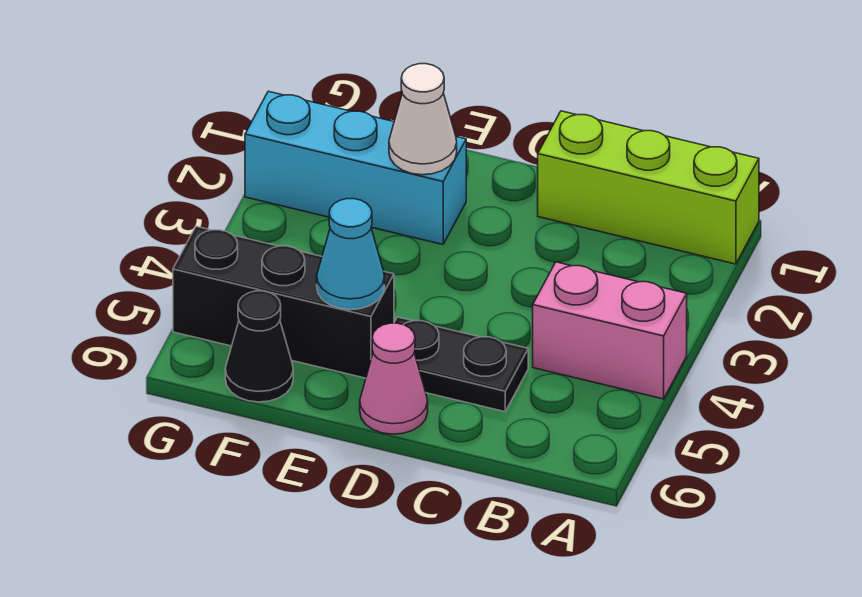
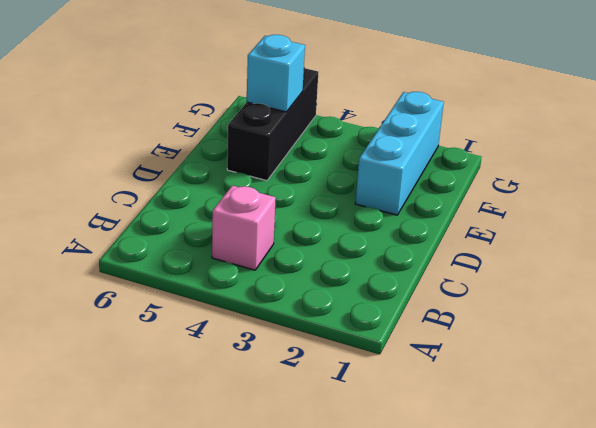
pink brick B4 level 1 -> pink brick A4:B4 level 1
cyan brick F5 level 2 -> none
none -> lime brick A1:C1 level 1
none -> black plate C5:D5 level 1

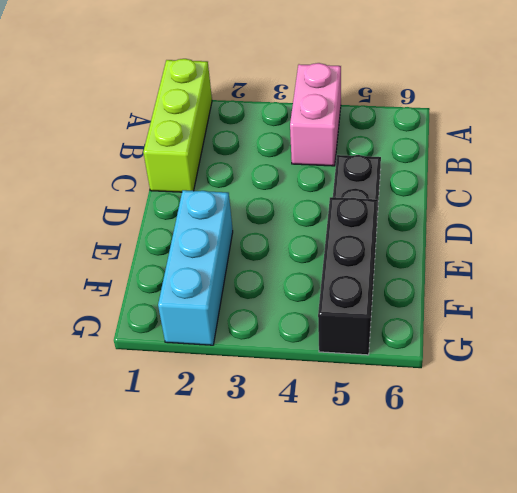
none -> pink cone D6 level 1
none -> black cone F6 level 1

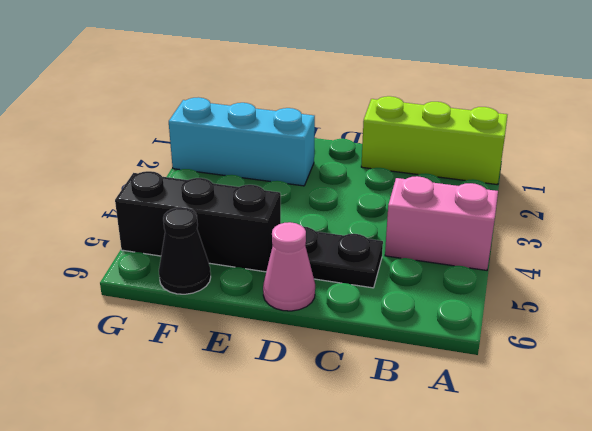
none -> white cone E2 level 2
none -> cyan cone E5 level 2

